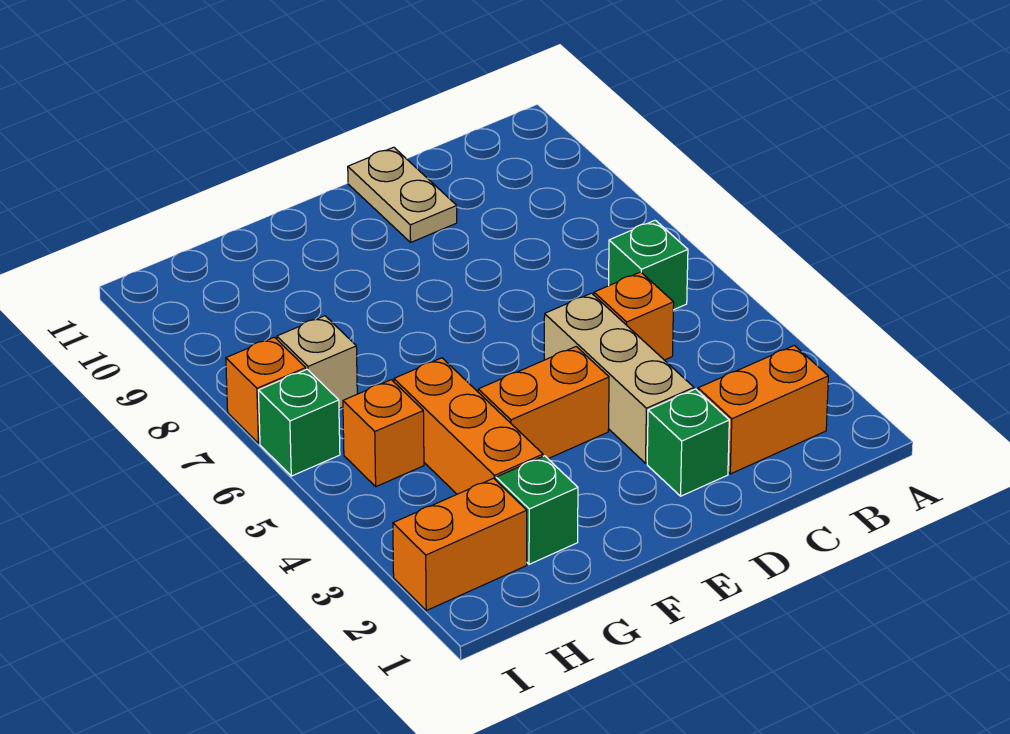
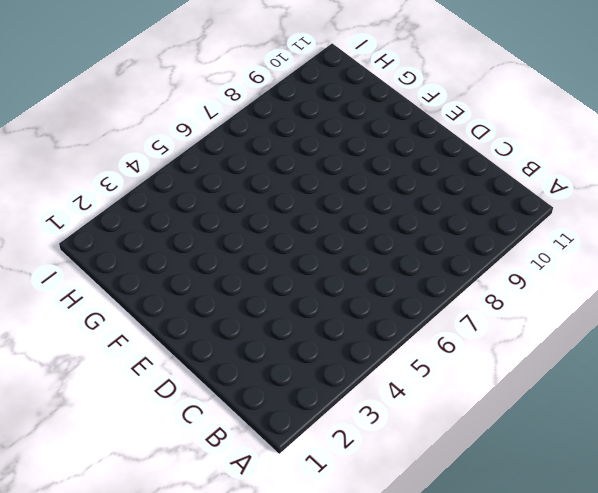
none -> orange brick B2:C2 level 1
none -> green brick B6 level 1
none -> orange brick C5 level 1

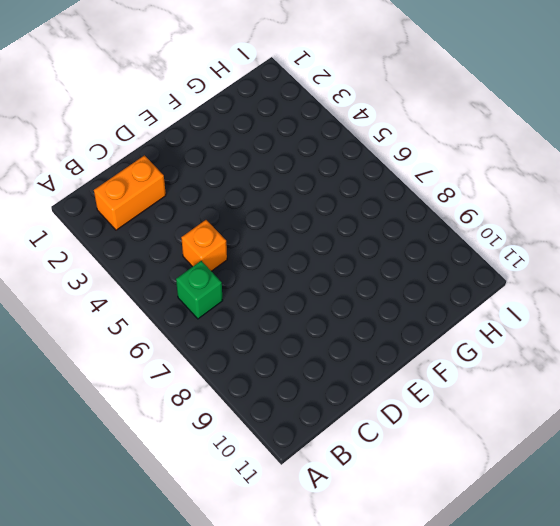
none -> green brick D2 level 1
none -> tan brick D3:D5 level 1
none -> tan plate D10:D11 level 1

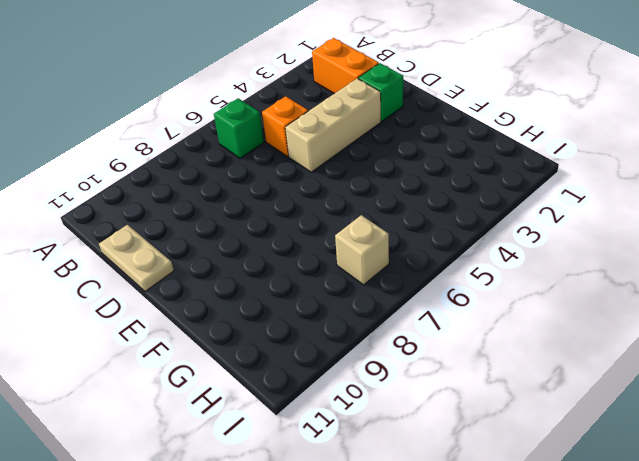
tan plate C11:D11 level 1 -> tan plate D10:D11 level 1
none -> orange brick E4:F4 level 1
none -> green brick G2 level 1
none -> orange brick G3:G5 level 1

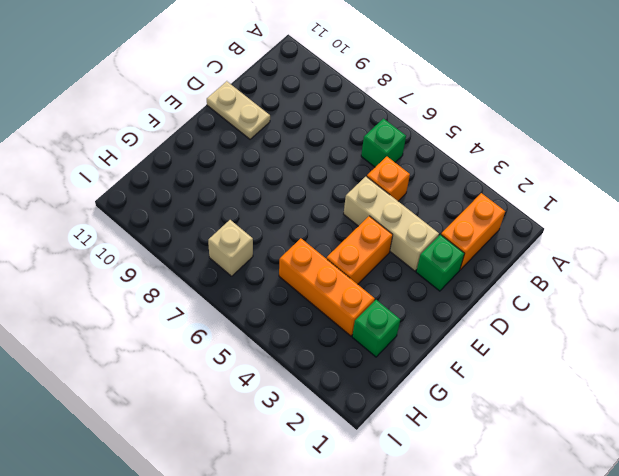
none -> orange brick H2:I2 level 1
none -> orange brick H5 level 1
none -> green brick I6 level 1

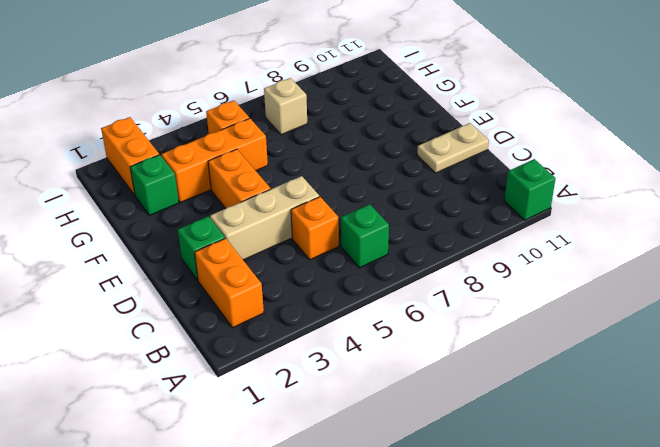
green brick A11 level 1 -> green brick I6 level 1
none -> orange brick I7 level 1

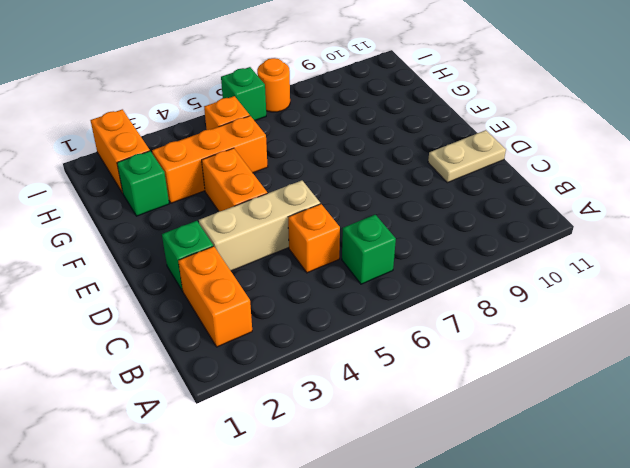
orange round brick I7 level 1 -> orange brick I7 level 1
none -> tan brick H7 level 1

